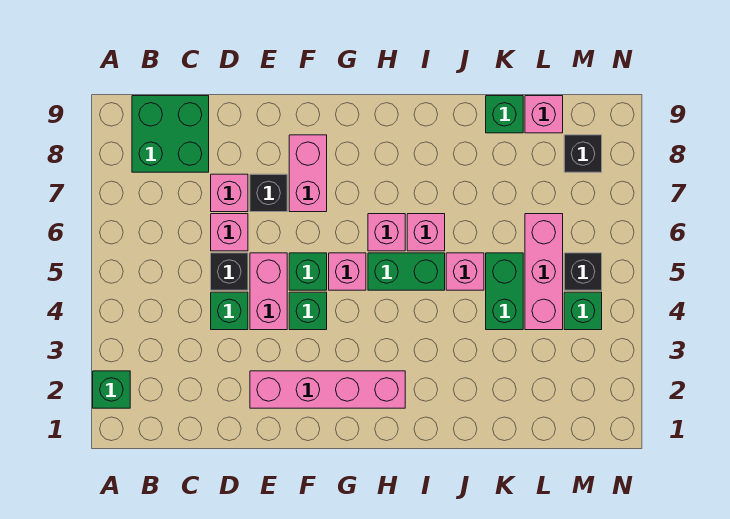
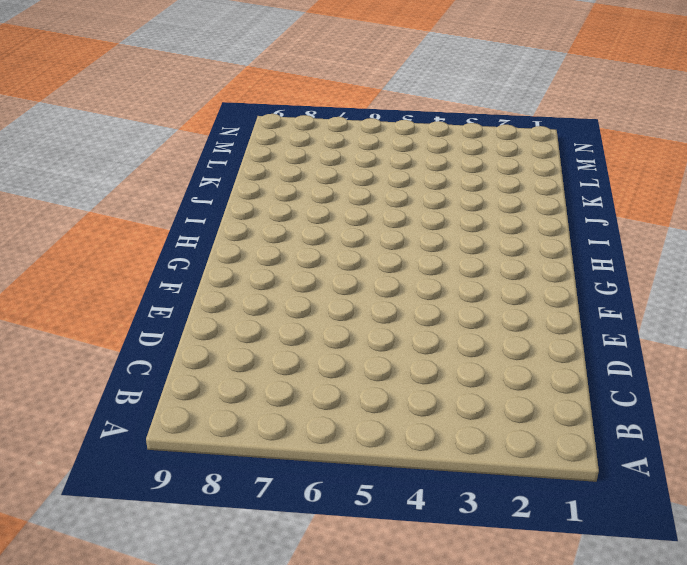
none -> green brick A2 level 1
none -> green brick B8:C9 level 1
none -> green brick D4 level 1

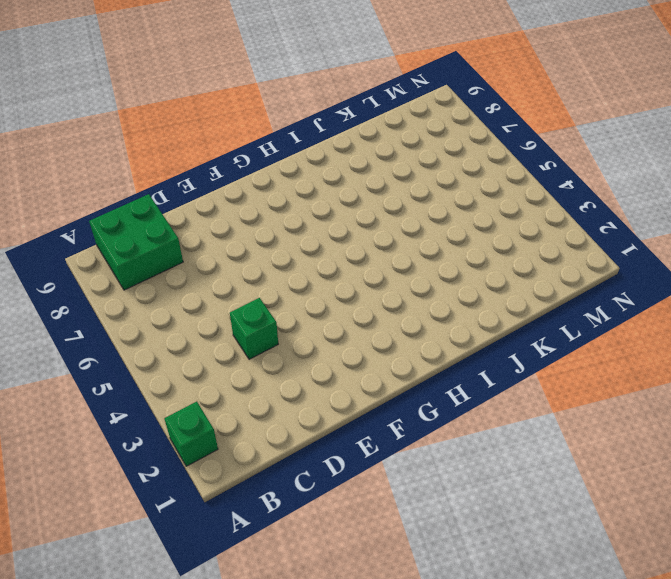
none -> black brick D5 level 1
none -> pink brick D6 level 1
none -> pink brick D7 level 1

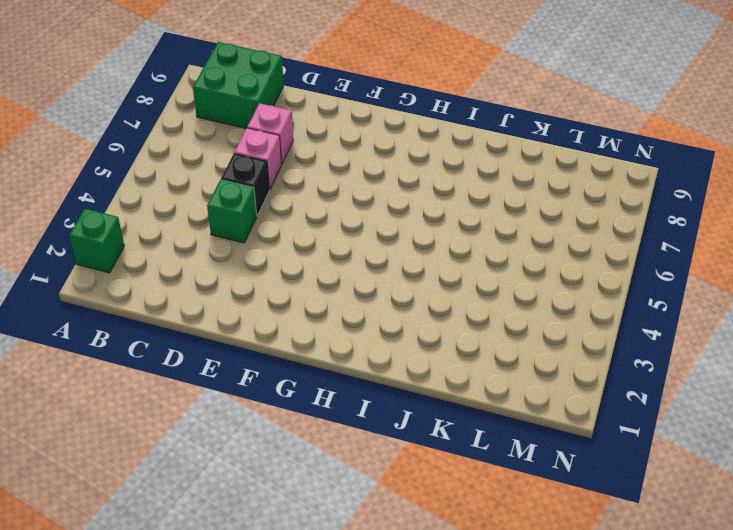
none -> pink brick E2:H2 level 1
none -> pink brick E4:E5 level 1
none -> black brick E7 level 1

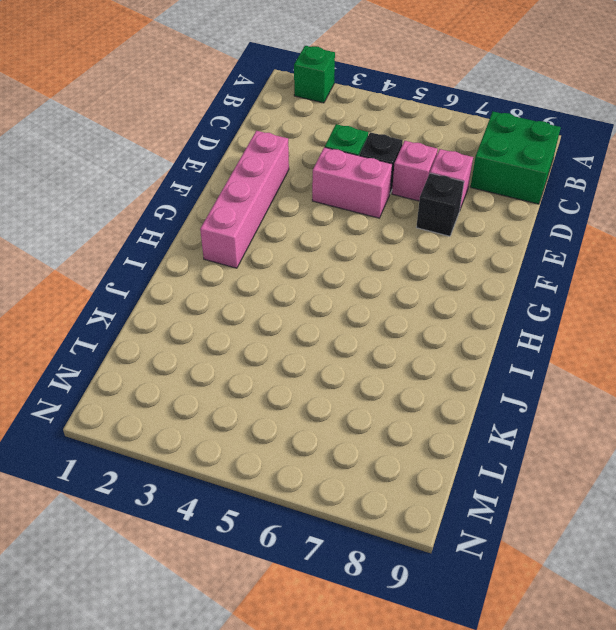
none -> green brick F4 level 1
none -> green brick F5 level 1
none -> pink brick F7:F8 level 1

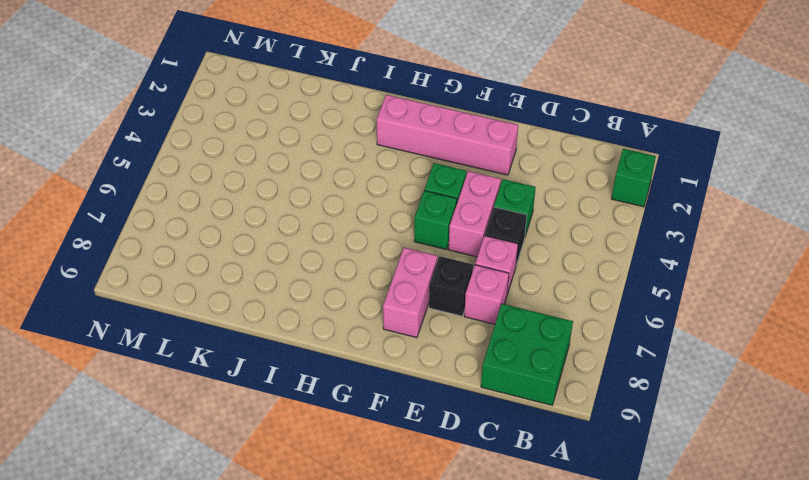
none -> pink brick G5 level 1
none -> green brick H5:I5 level 1
none -> pink brick H6 level 1

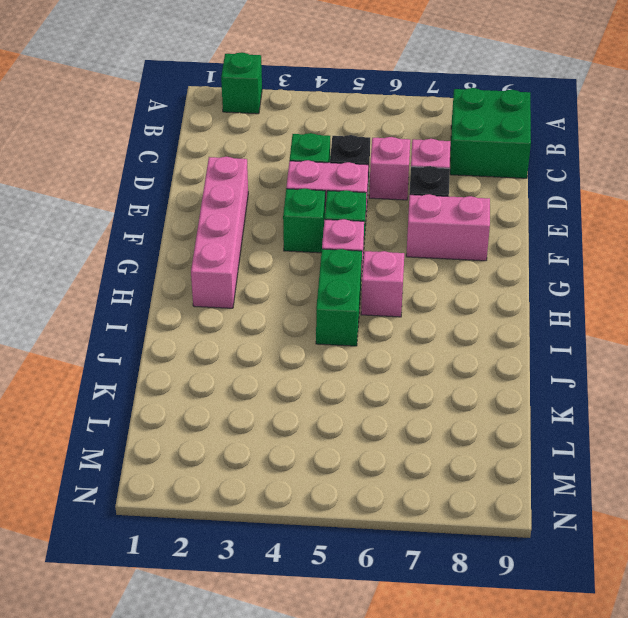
none -> pink brick I6 level 1
none -> pink brick J5 level 1
none -> green brick K4:K5 level 1

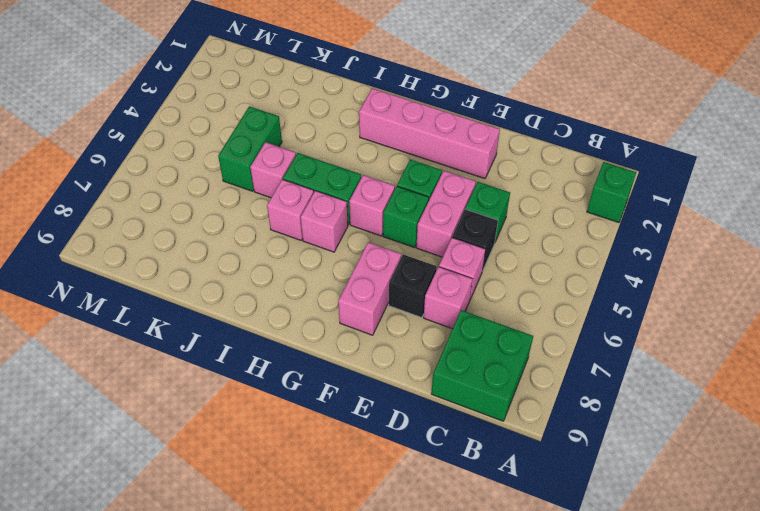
none -> green brick K9 level 1
none -> pink brick L4:L6 level 1
none -> pink brick L9 level 1

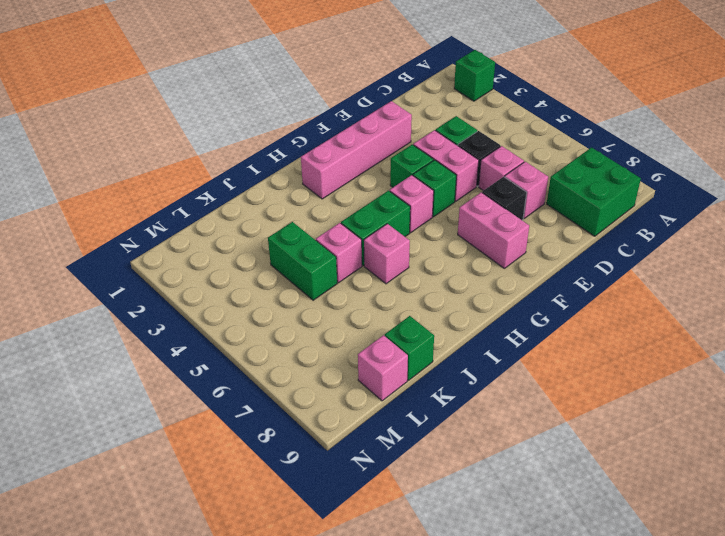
none -> pink brick H6 level 1
none -> pink brick L4:L6 level 1
none -> green brick M4 level 1

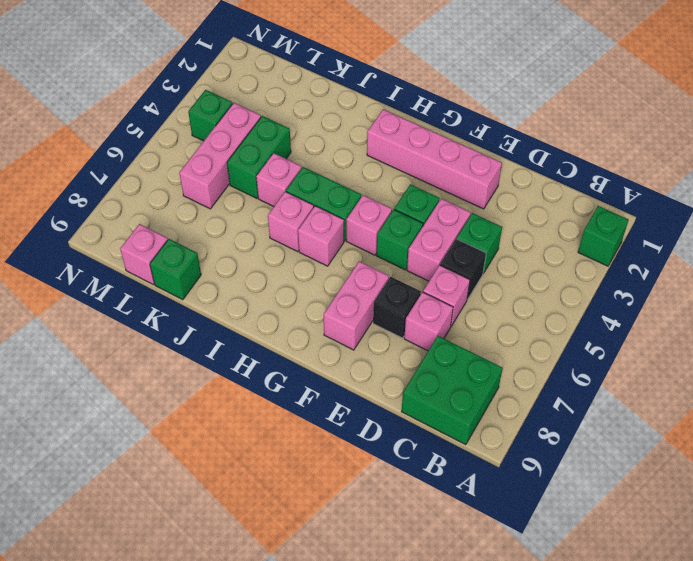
none -> black brick M5 level 1
none -> black brick M8 level 1

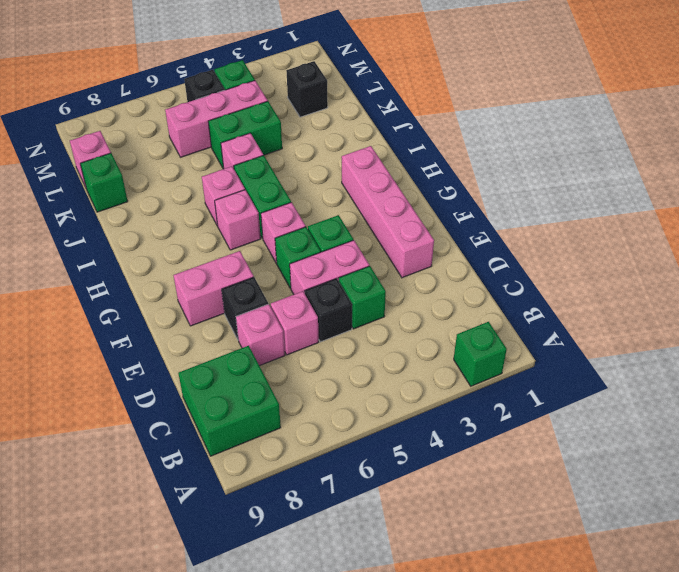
black brick L2 level 1 -> black brick M8 level 1

